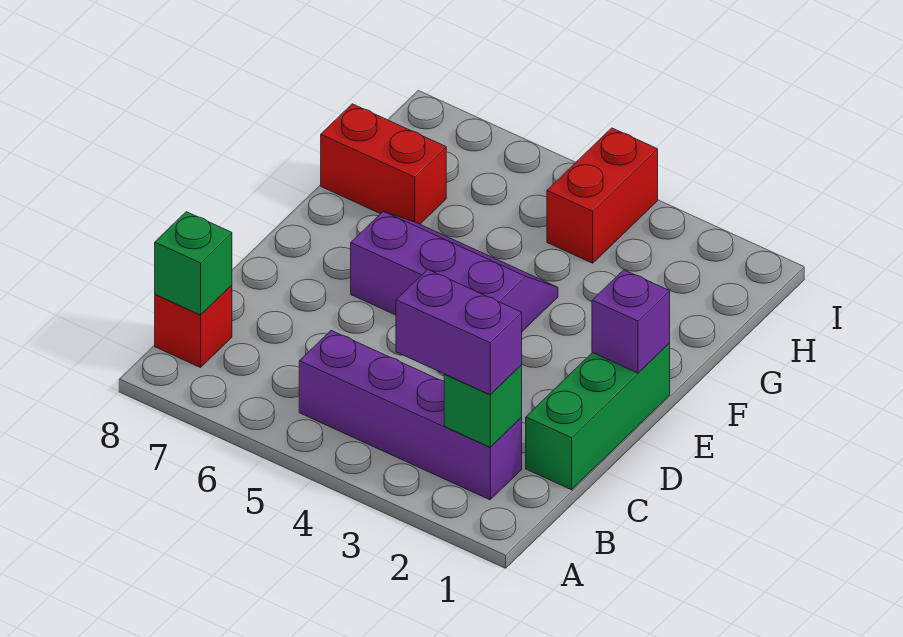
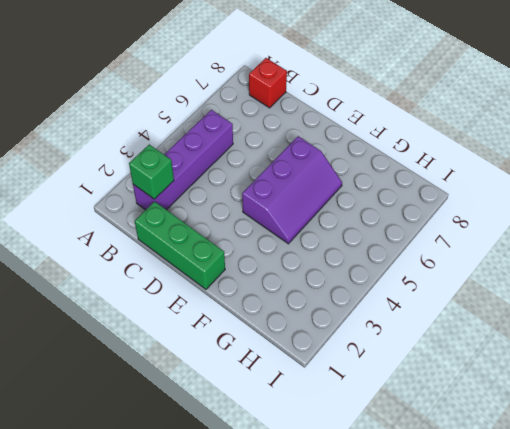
none -> red brick G7:G8 level 1
none -> red brick H4:I4 level 1

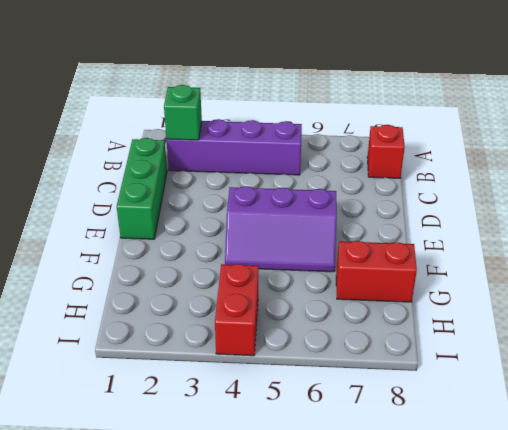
none -> green brick B8 level 2
none -> purple brick E1 level 2

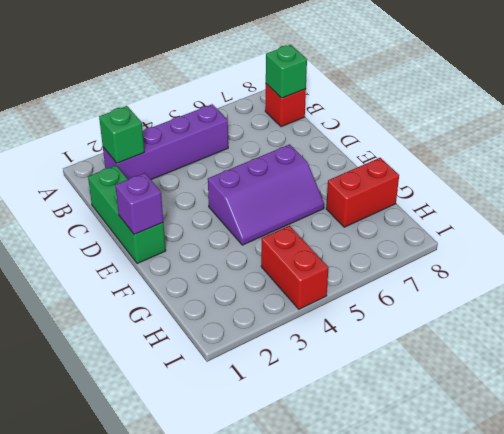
none -> purple brick B2:B3 level 3

